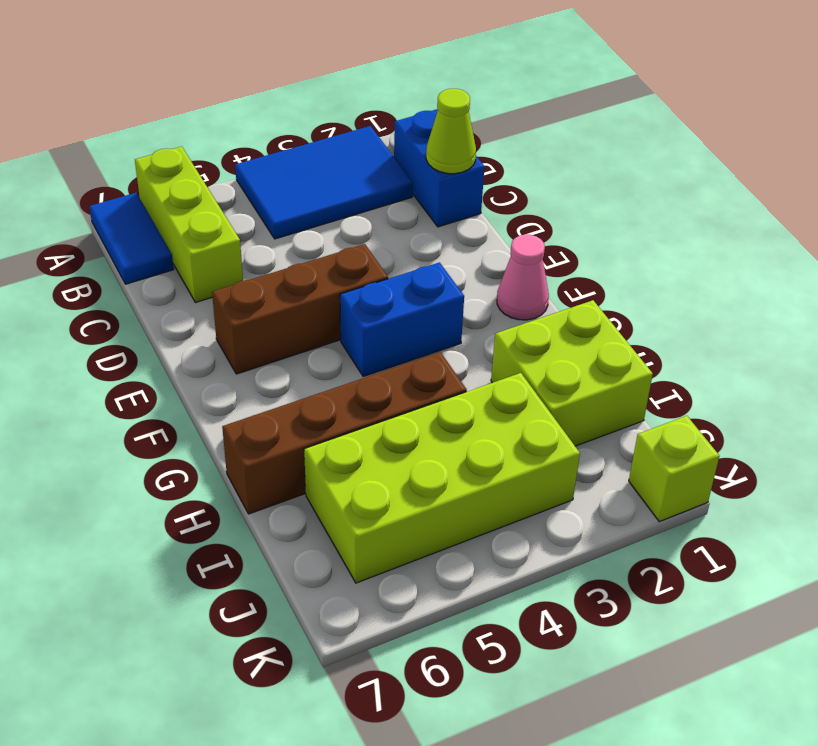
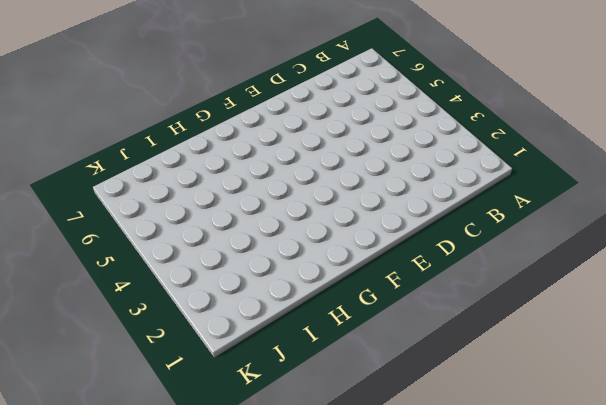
none -> blue tile A2:B4 level 1
none -> lime brick A6:C6 level 1
none -> blue tile A7:B7 level 1

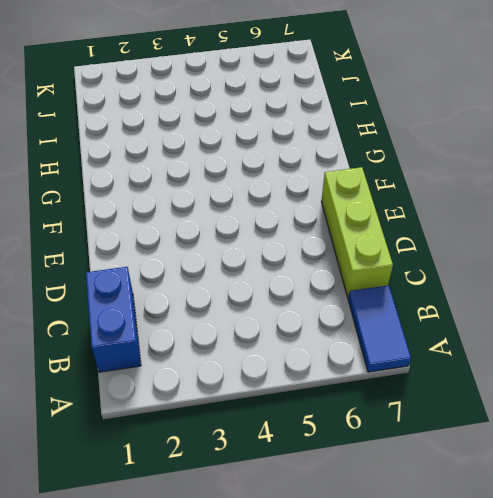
lime brick C7:E7 level 1 -> lime brick A6:C6 level 1
none -> blue tile A2:B4 level 1
none -> brown brick E4:E6 level 1
none -> pink cone F1 level 1

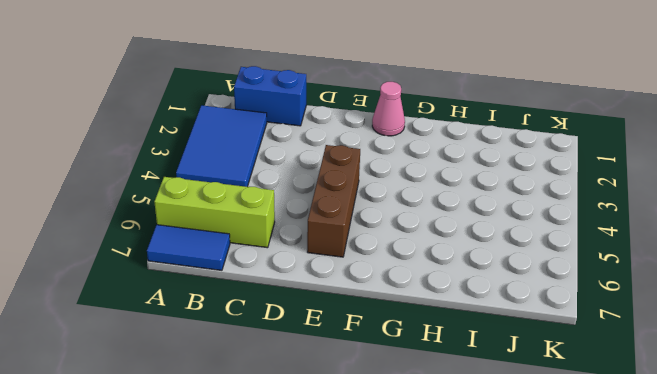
none -> blue brick F3:F4 level 1
none -> lime brick H1:I2 level 1
none -> brown brick H4:H7 level 1

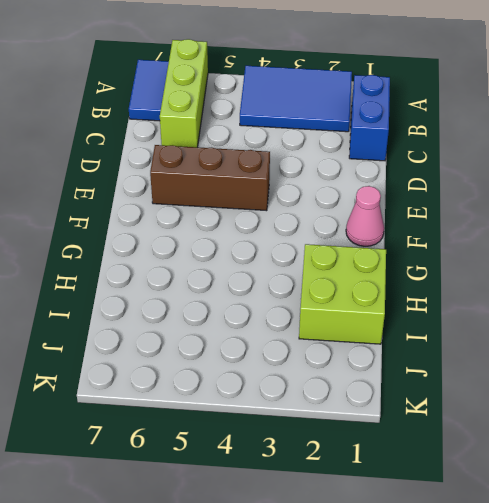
none -> blue brick F3:F4 level 1
none -> brown brick H4:H7 level 1
none -> lime brick I3:J6 level 1

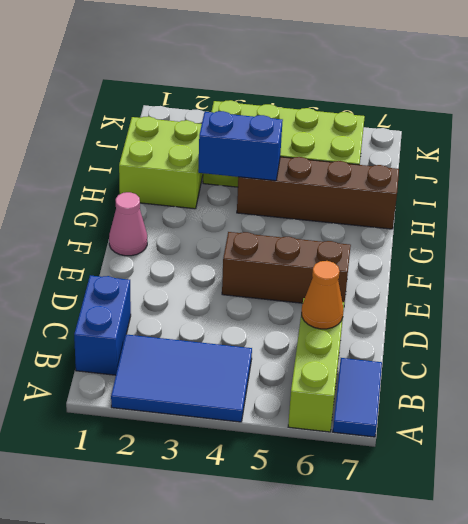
orange cone C6 level 2 -> none
blue brick H3:H4 level 2 -> blue brick F3:F4 level 1
none -> lime brick K1 level 1
none -> lime cone C1 level 2

